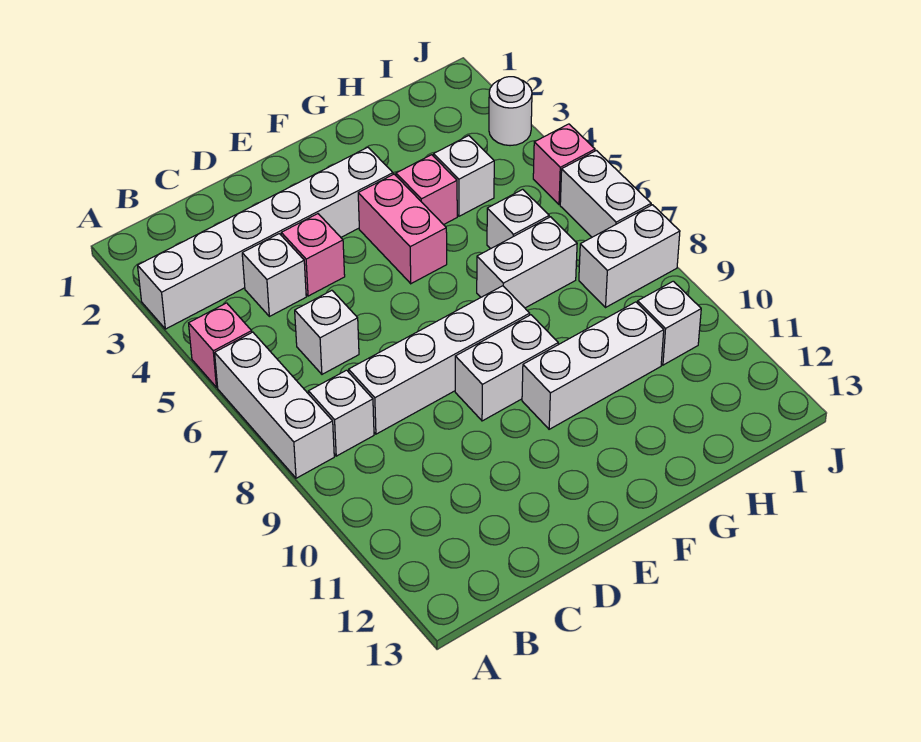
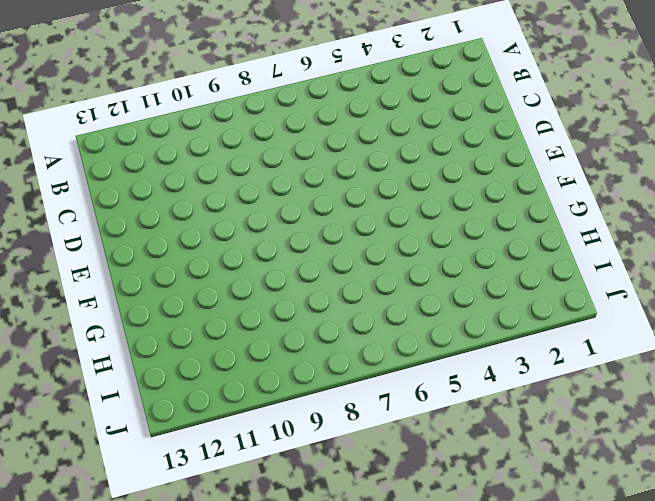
none -> white brick A3:F3 level 1
none -> pink brick A5 level 1
none -> white brick A6:A8 level 1

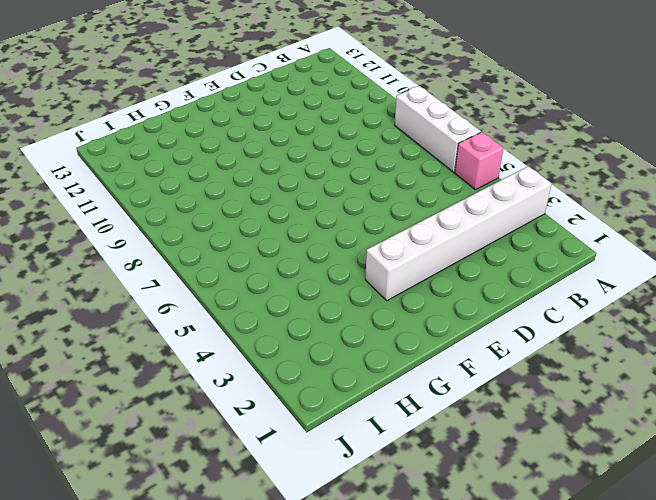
none -> white brick B8 level 1
none -> white brick C4 level 1
none -> white brick C6 level 1

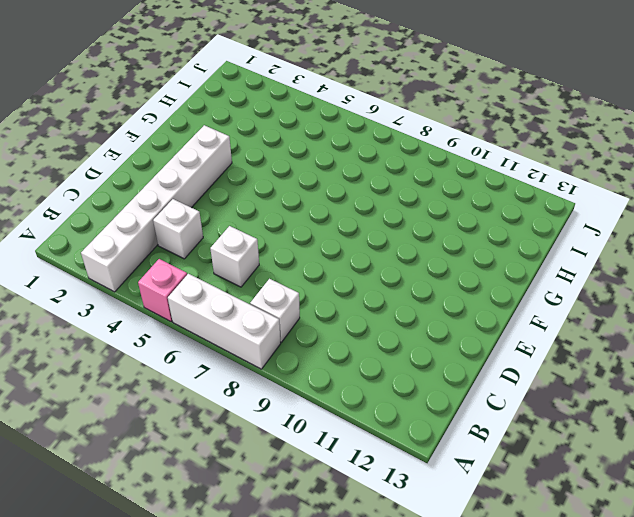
none -> white brick C8:F8 level 1
none -> pink brick D4 level 1
none -> white brick E9:F9 level 1

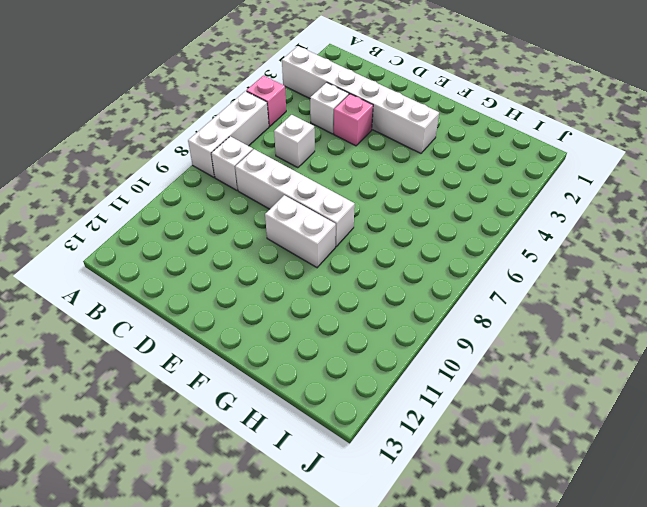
none -> pink brick F4:F5 level 1
none -> white brick F10:H10 level 1
none -> pink brick G4 level 1

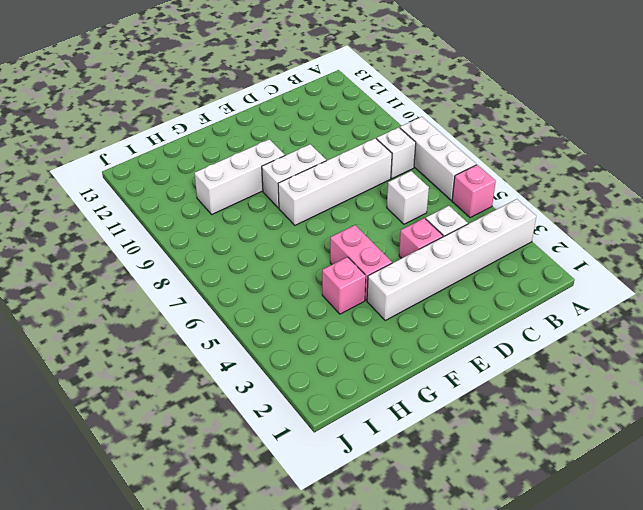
none -> white brick G7:H7 level 1
none -> white brick H4 level 1
none -> white brick H6 level 1

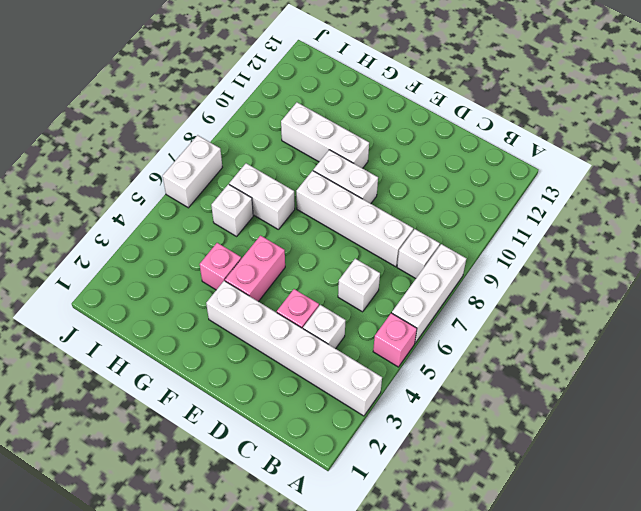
none -> white brick H4 level 1
none -> white brick I8:J8 level 1
none -> white brick I10 level 1

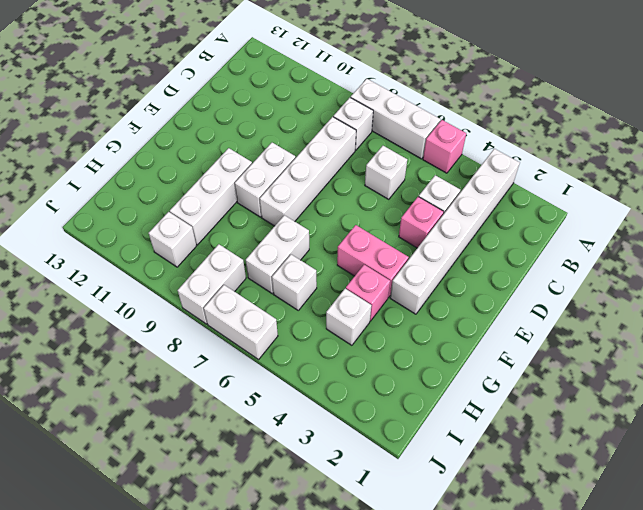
none -> white round brick J3 level 1
none -> pink brick J5 level 1

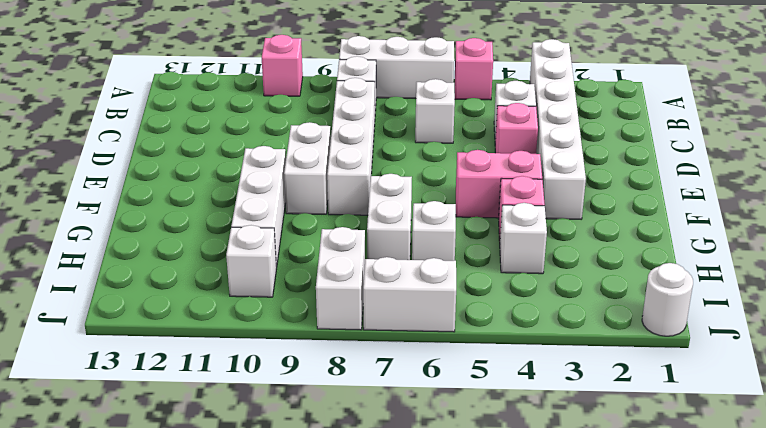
pink brick A10 level 1 -> pink brick J5 level 1
white round brick J1 level 1 -> white round brick J3 level 1

